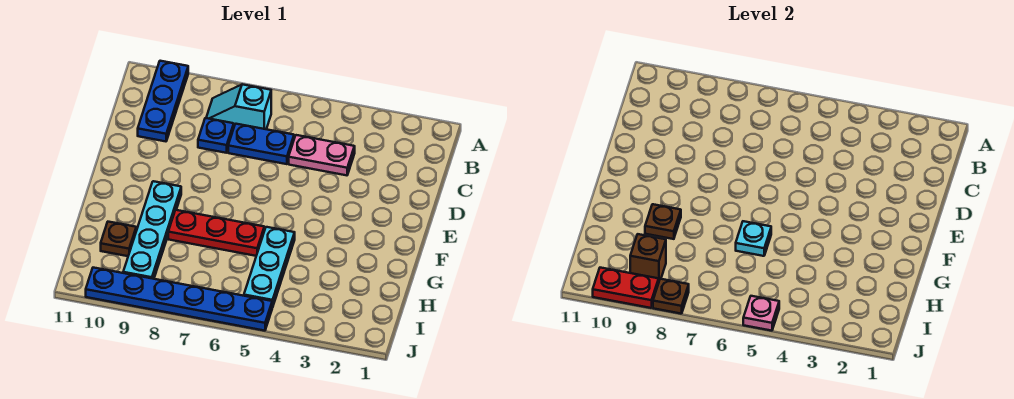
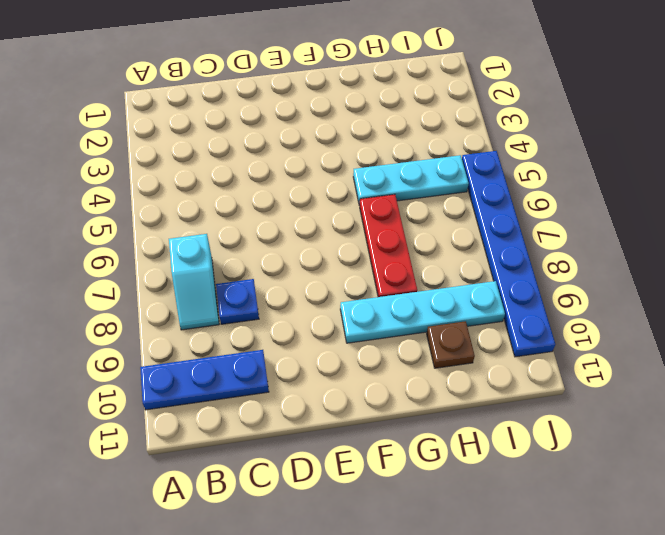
none -> pink plate C4:C5 level 1
none -> blue plate C6:C7 level 1
none -> cyan plate G6 level 2

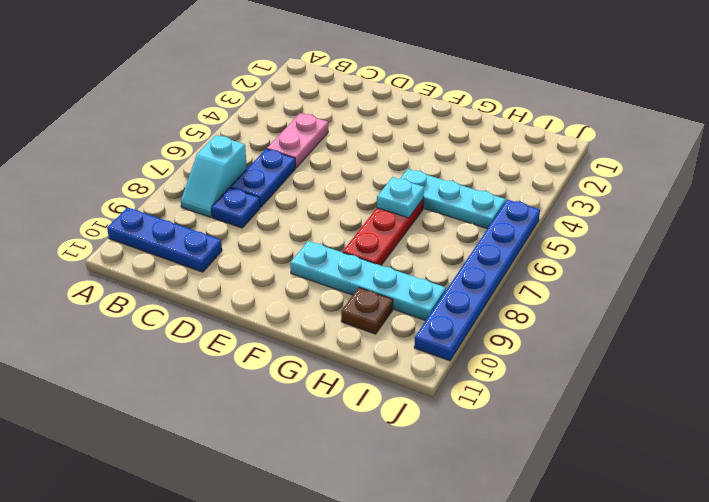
none -> brown plate G9 level 2
none -> brown brick I9 level 2
none -> pink plate J5 level 2

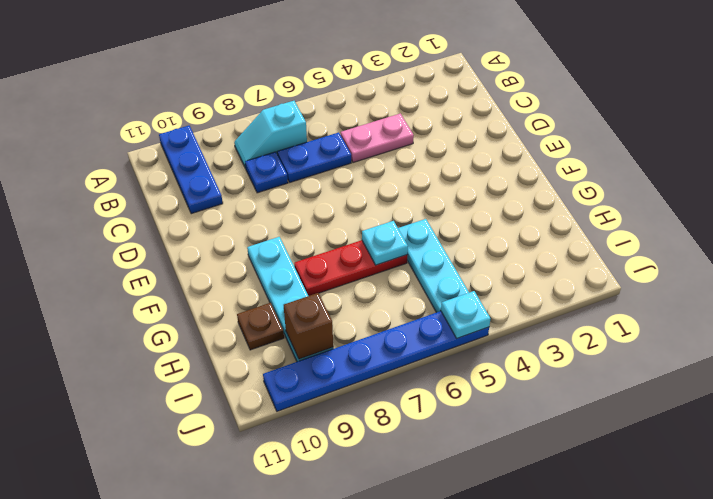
cyan plate J5 level 2 -> pink plate J5 level 2
none -> brown plate G9 level 2
none -> brown plate J8 level 2
none -> red plate J9:J10 level 2

